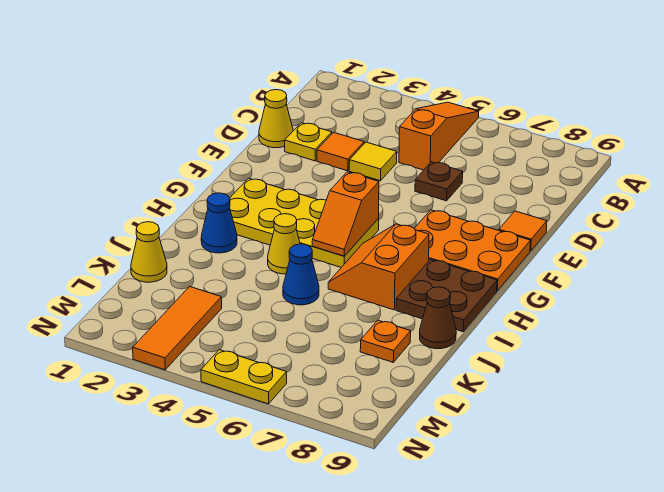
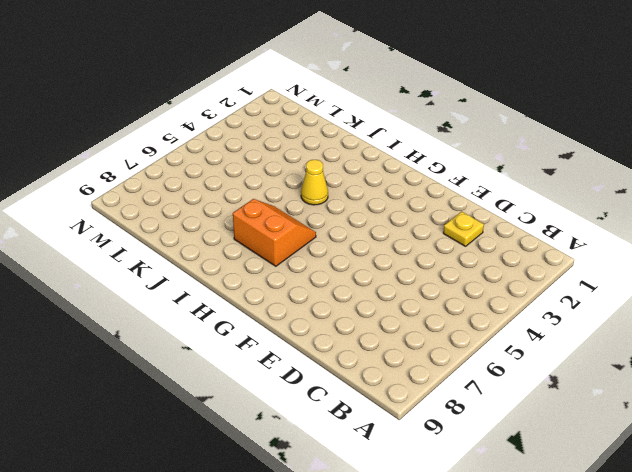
none -> orange slope A5:C5 level 1 top C
none -> yellow cone D1 level 1
none -> orange tile D3 level 1

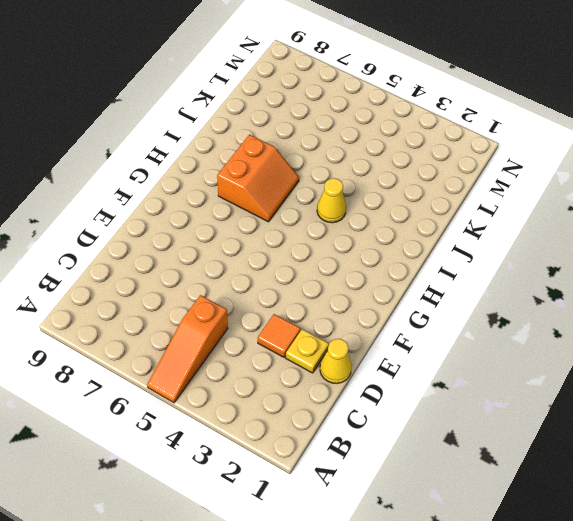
none -> yellow tile D4 level 1
none -> brown plate D6 level 1
none -> orange tile E9 level 1

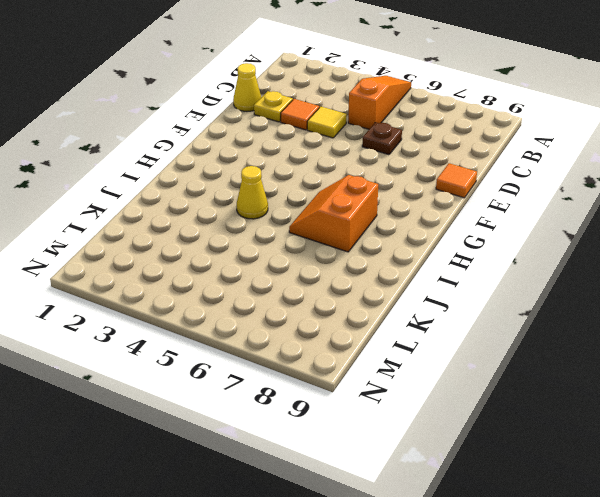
none -> orange plate F7:G9 level 1
none -> yellow plate G2:H5 level 1
none -> brown plate H8:I9 level 1

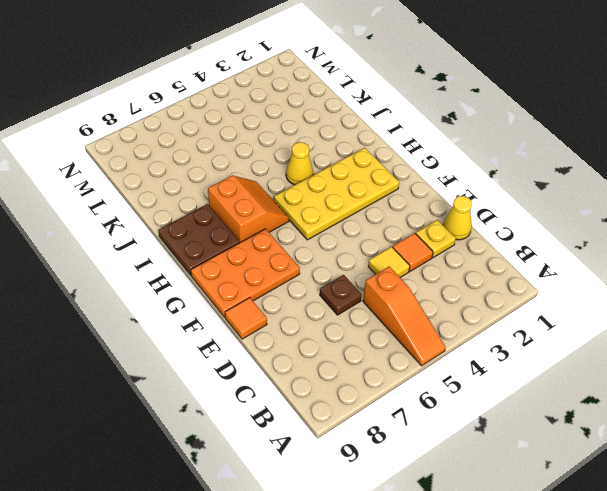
none -> blue cone I2 level 1
none -> blue cone J5 level 1
none -> brown cone J9 level 1

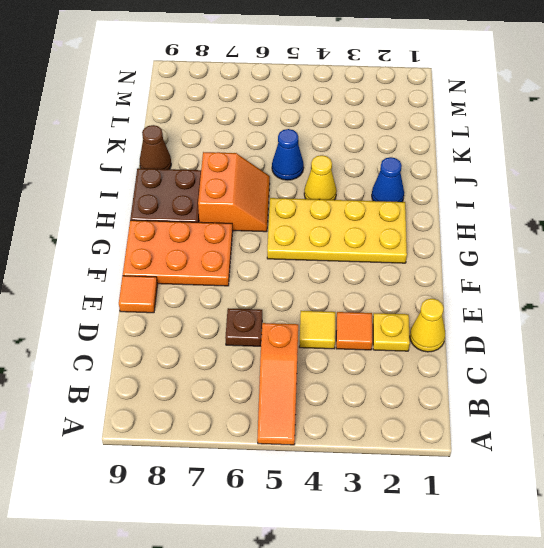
none -> yellow cone K1 level 1
none -> orange plate K8 level 1
none -> orange tile L3:N3 level 1

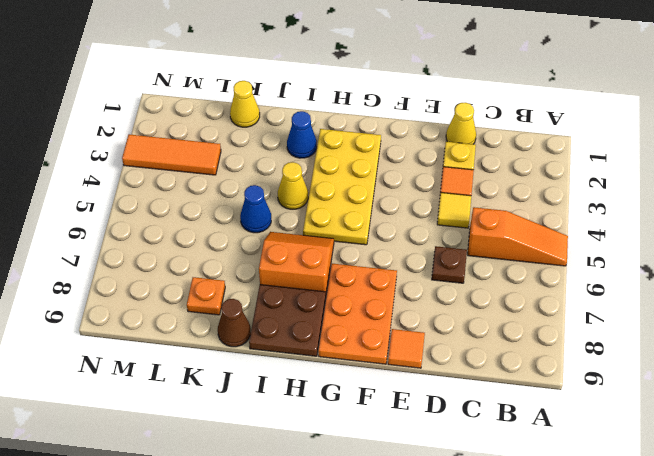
none -> yellow plate N5:N6 level 1
none -> orange slope G5:H5 level 2 top G

